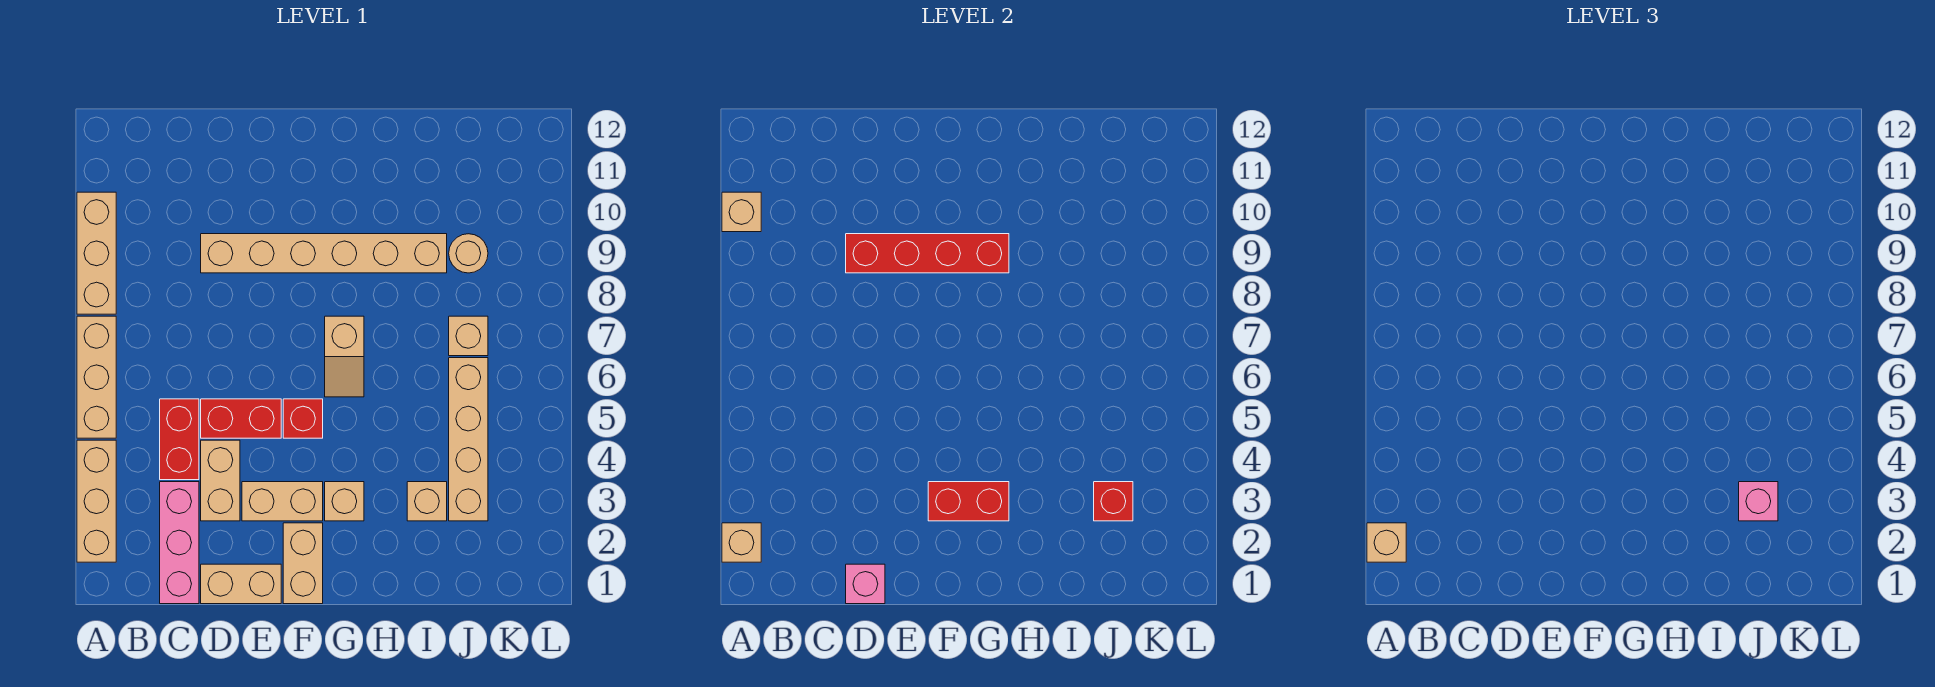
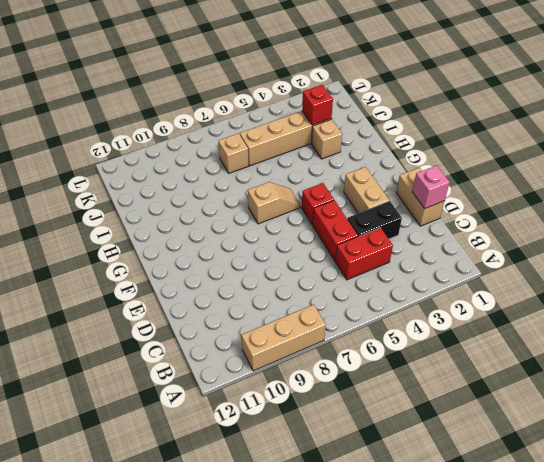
black brick D3:D4 level 1 -> tan brick D3:D4 level 1
none -> tan brick A2:A4 level 1
none -> tan brick A5:A7 level 1
none -> pink brick C1:C3 level 1

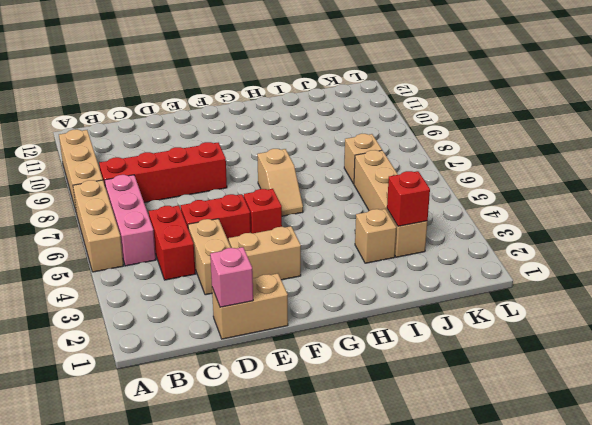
pink brick B5:B7 level 1 -> pink brick C1:C3 level 1
red brick B8:E8 level 1 -> red brick D9:G9 level 2
none -> tan brick A2:A4 level 1
none -> tan brick D9:I9 level 1
none -> tan brick F1:F2 level 1

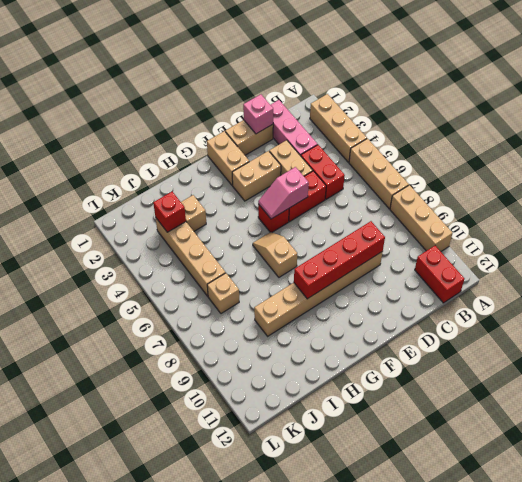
red brick B11:B12 level 1 -> red brick F3:G3 level 2
pink slope E5:F5 level 2 top E -> none
none -> tan brick G3 level 1
none -> tan round brick J9 level 1
none -> tan brick A2 level 2

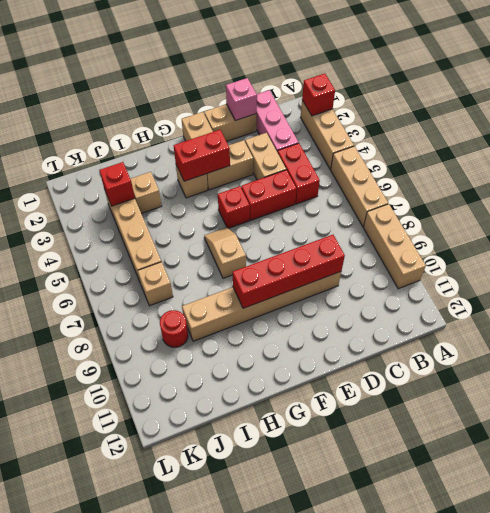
red brick A2 level 2 -> tan brick A2 level 2
red round brick J9 level 1 -> tan round brick J9 level 1
none -> tan brick A10 level 2
none -> tan brick A2 level 3
none -> pink brick J3 level 3

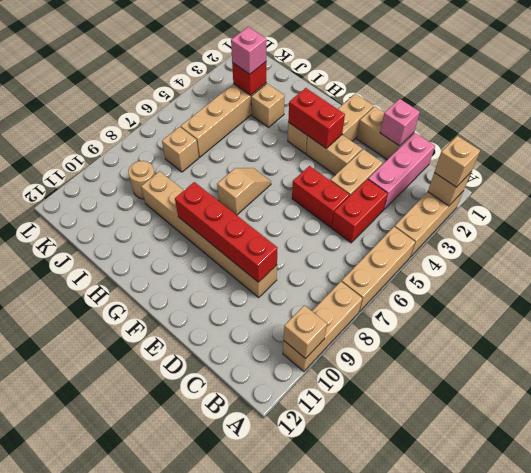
none -> red brick F5 level 1

